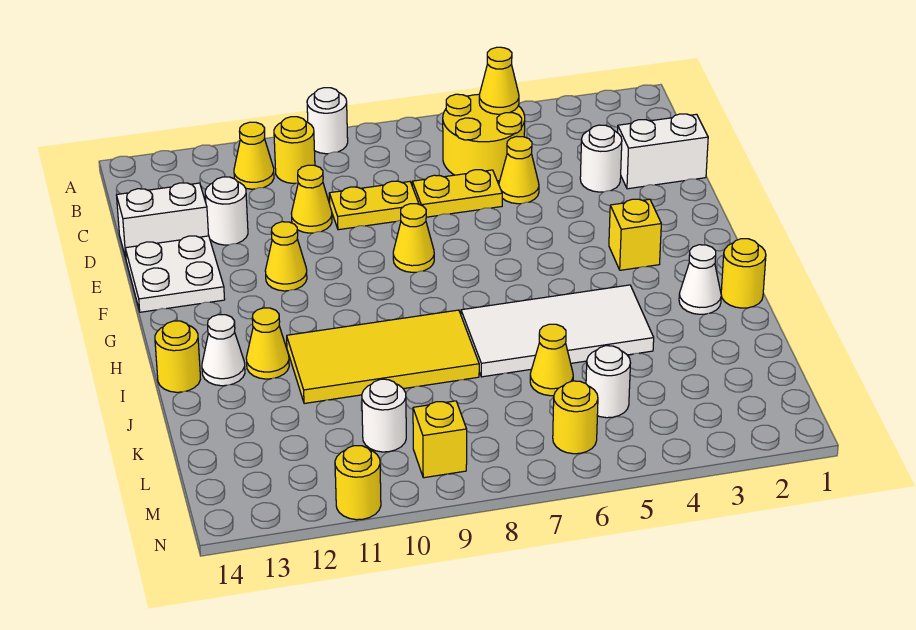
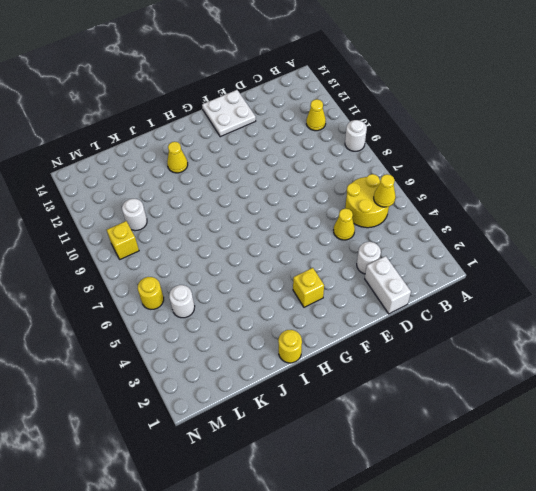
none -> yellow round brick B10 level 1
none -> yellow plate D6:D7 level 1
none -> yellow plate D8:D9 level 1
none -> yellow cone D10 level 1

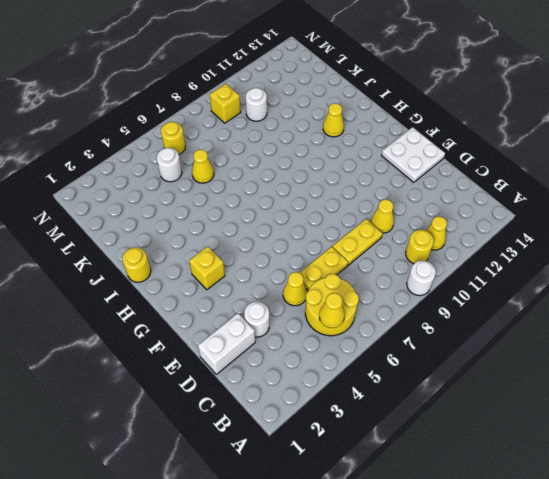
none -> white round brick D12 level 1
none -> white brick D13:D14 level 1
none -> yellow cone F8 level 1
none -> yellow cone F11 level 1

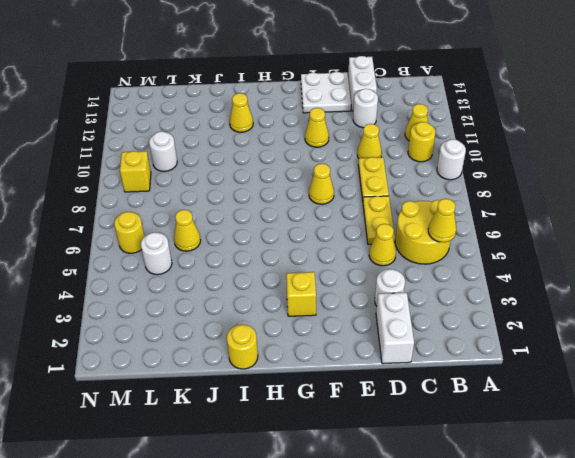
none -> white cone I2 level 1
none -> white tile I4:J7 level 1
none -> yellow tile I8:J11 level 1
none -> white cone I13 level 1

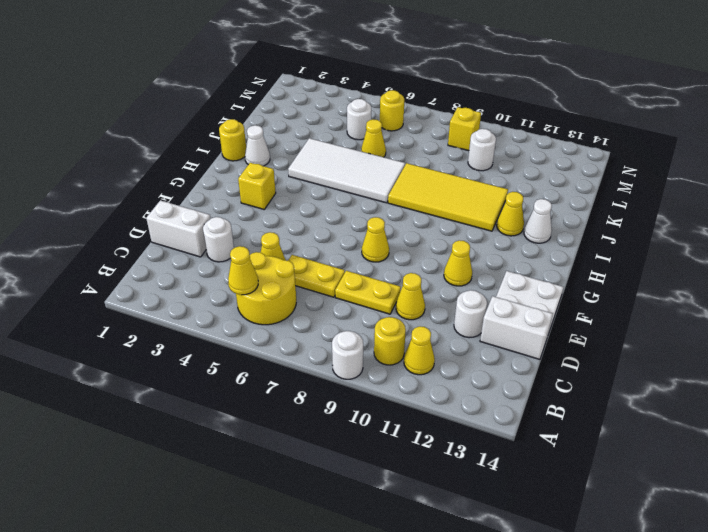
none -> yellow round brick I14 level 1
none -> yellow round brick N11 level 1

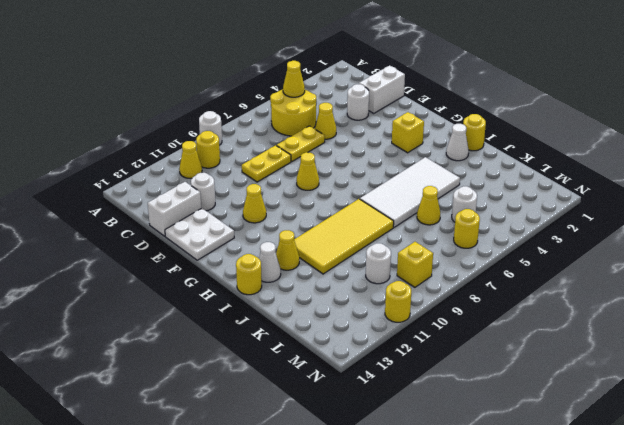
none -> yellow cone D10 level 1

